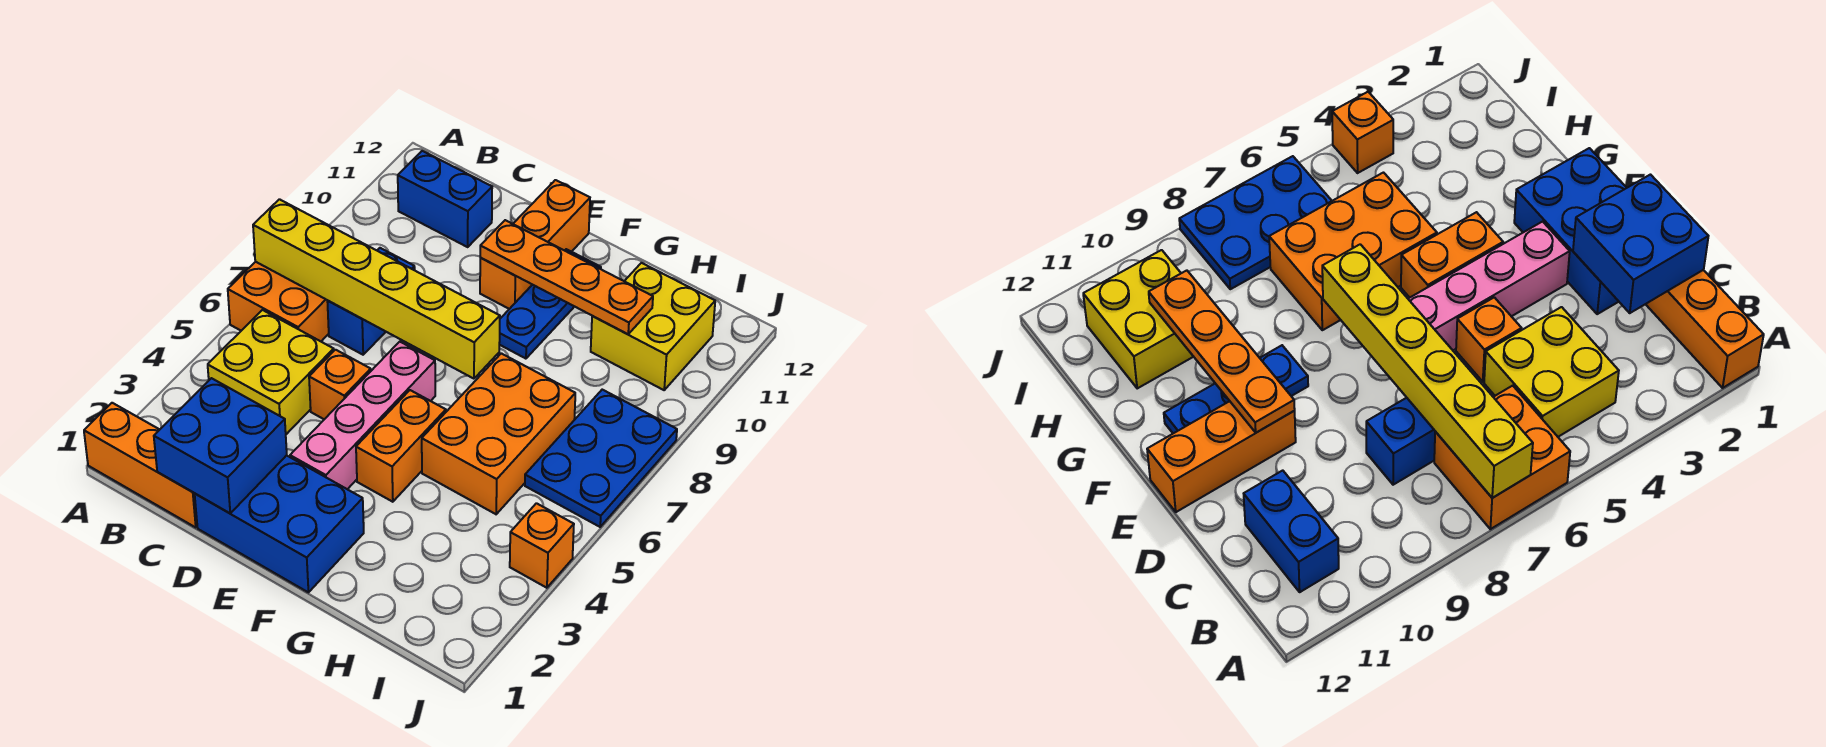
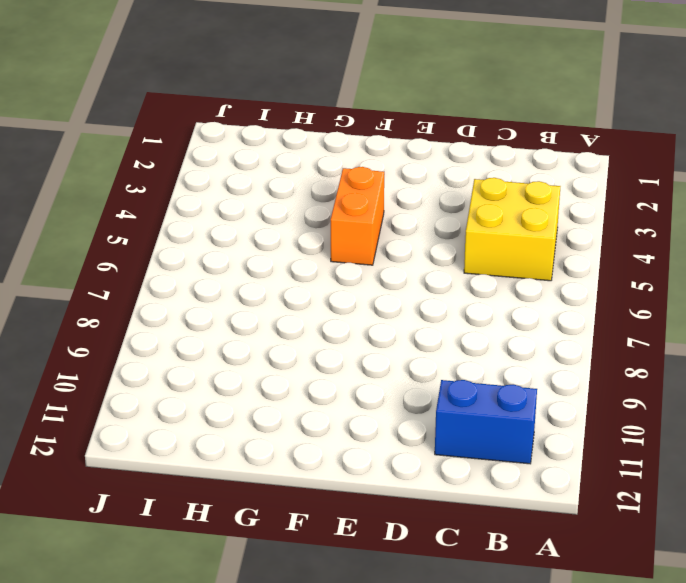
none -> orange brick A1:C1 level 1
none -> orange brick A6:B7 level 1
none -> blue brick C7:C8 level 1

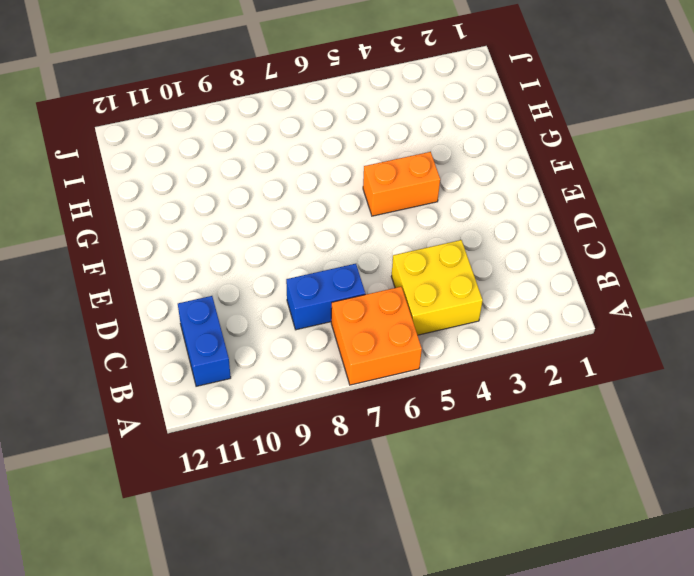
none -> orange brick A1:C1 level 1
none -> blue brick D1:F2 level 1
none -> orange brick D5 level 1

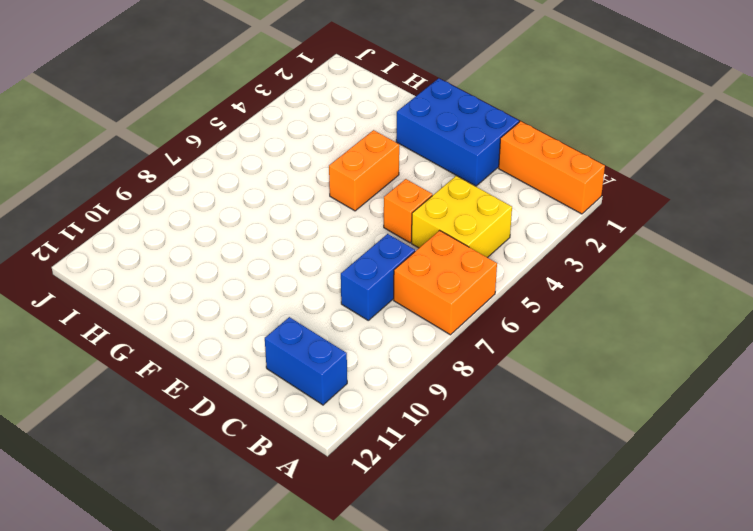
none -> pink brick E3:E6 level 1
none -> orange brick E10:E12 level 1
none -> blue plate F9:F11 level 1

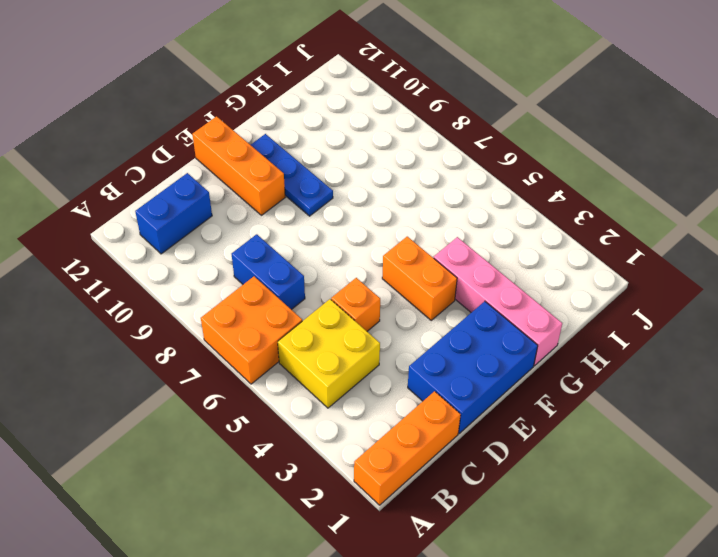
pink brick G1:G4 level 1 -> pink brick E3:E6 level 1
none -> orange brick G5:H7 level 1
none -> yellow brick H10:I11 level 1
none -> blue plate I6:J8 level 1

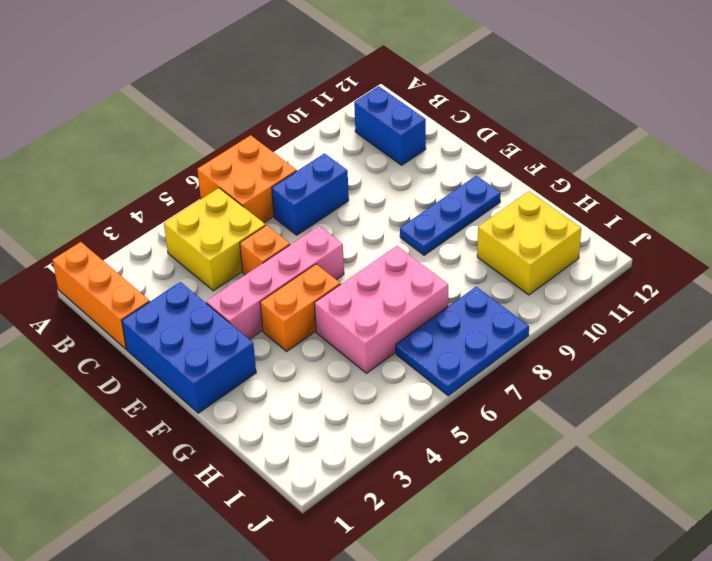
pink brick G5:H7 level 1 -> orange brick G5:H7 level 1
none -> orange brick E10:E12 level 1
none -> orange brick J4 level 1
none -> yellow brick A7:F7 level 2

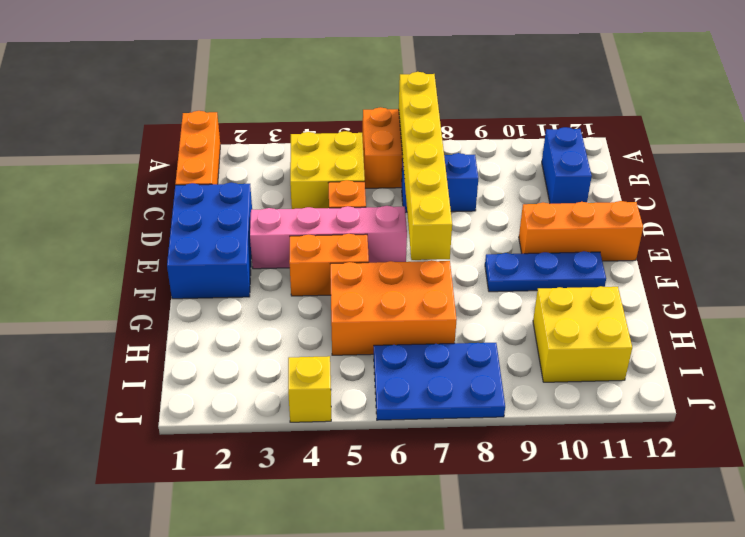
yellow brick J4 level 1 -> orange brick J4 level 1
none -> blue brick C1:D2 level 2
none -> orange plate E10:H10 level 2

